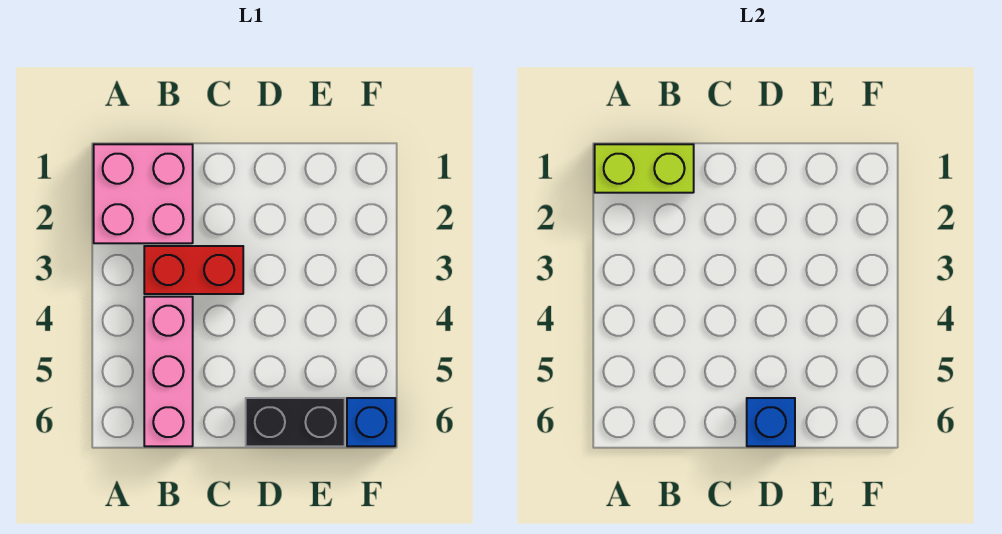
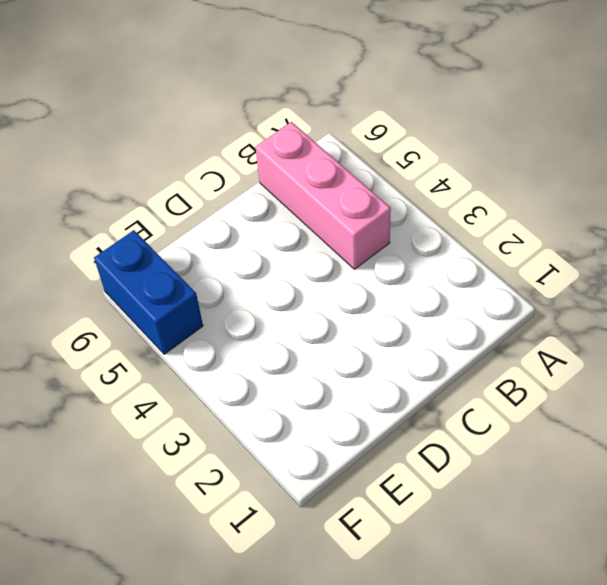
blue brick F5:F6 level 1 -> blue brick F6 level 1
none -> pink brick A1:B2 level 1
none -> red brick B3:C3 level 1

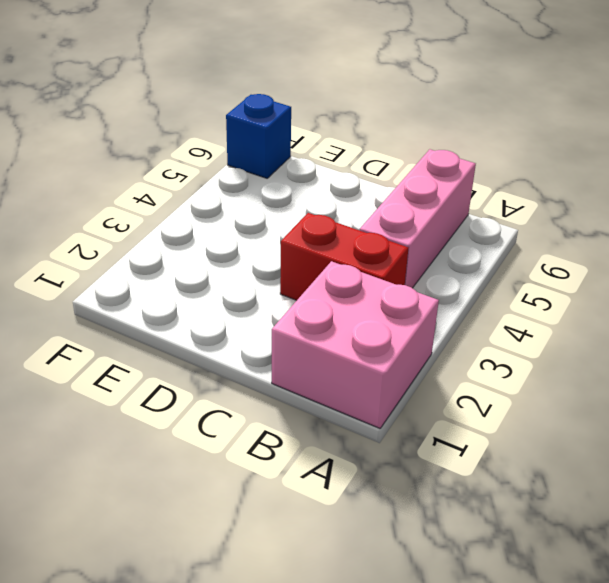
none -> black brick D6:E6 level 1
none -> lime brick A1:B1 level 2

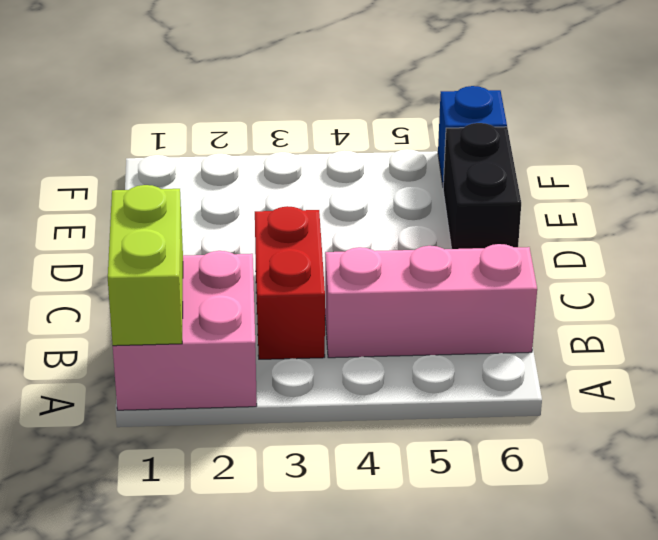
none -> blue brick D6 level 2

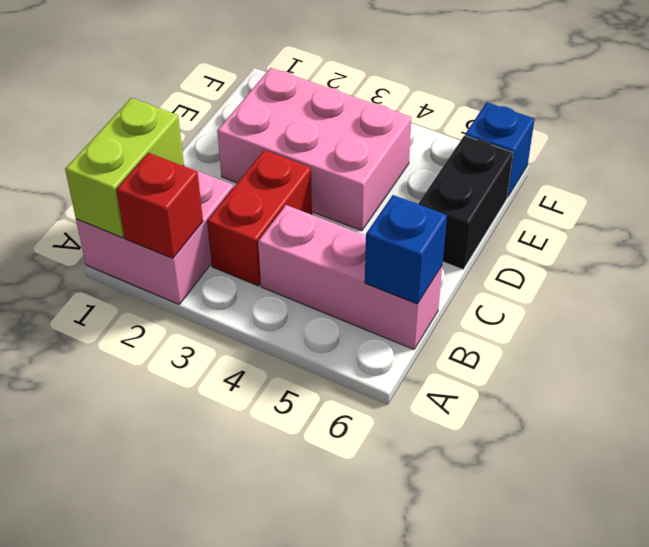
red brick A2 level 2 -> none
blue brick B6 level 2 -> blue brick D6 level 2
pink brick D2:E4 level 1 -> none

